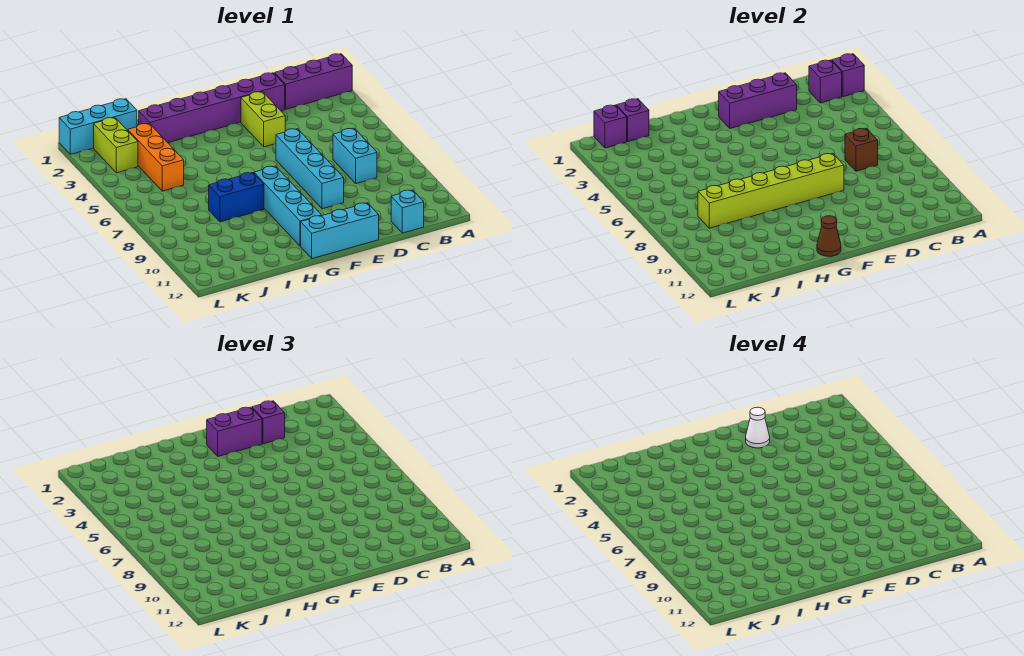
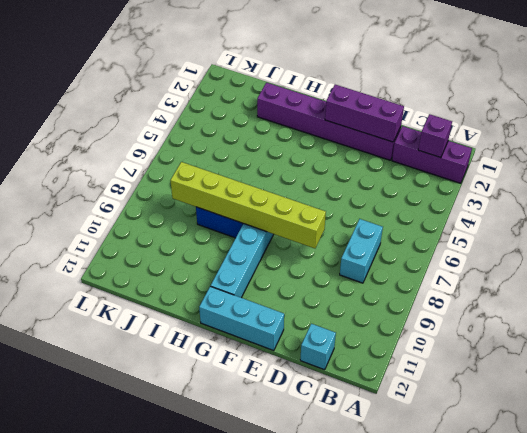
none -> lime brick E3:E4 level 1
none -> cyan brick E6:E9 level 1
none -> cyan brick J1:L1 level 1

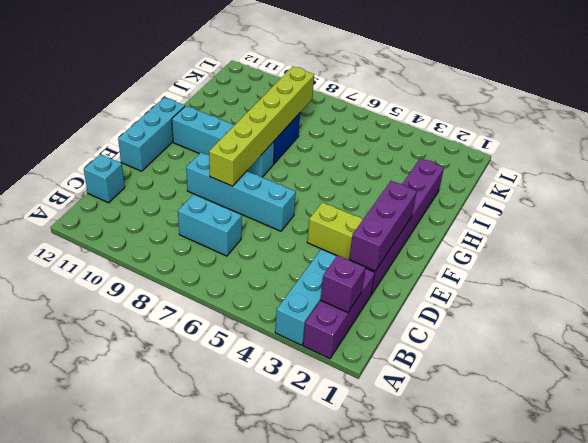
cyan brick A3:C3 level 1 -> cyan brick J1:L1 level 1
none -> orange brick J3:J5 level 1
none -> lime brick K2:K3 level 1
none -> purple brick A2 level 2

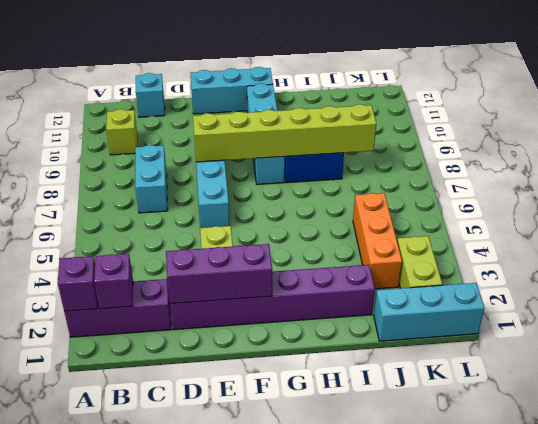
lime brick B10 level 1 -> none
none -> brown brick C7 level 2
none -> brown cone G12 level 2
none -> purple brick J1 level 2

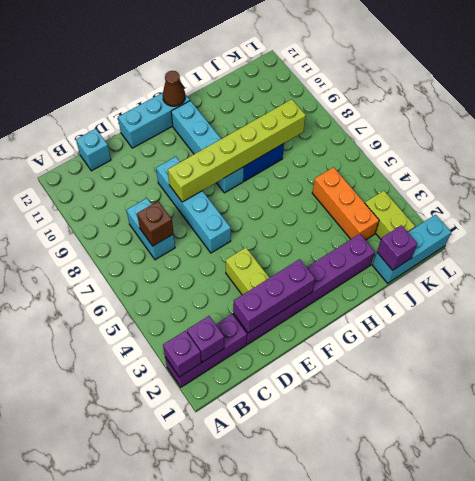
none -> purple brick K1 level 2
none -> purple brick D2 level 3
none -> purple brick E2:F2 level 3

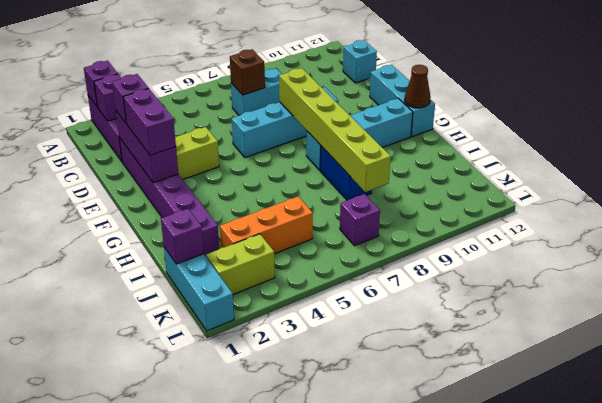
purple brick K7 level 1 -> purple brick K1 level 2
none -> white cone E2 level 4

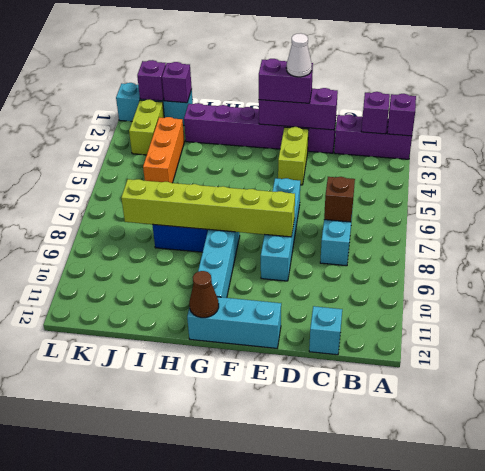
none -> purple brick D2 level 3

